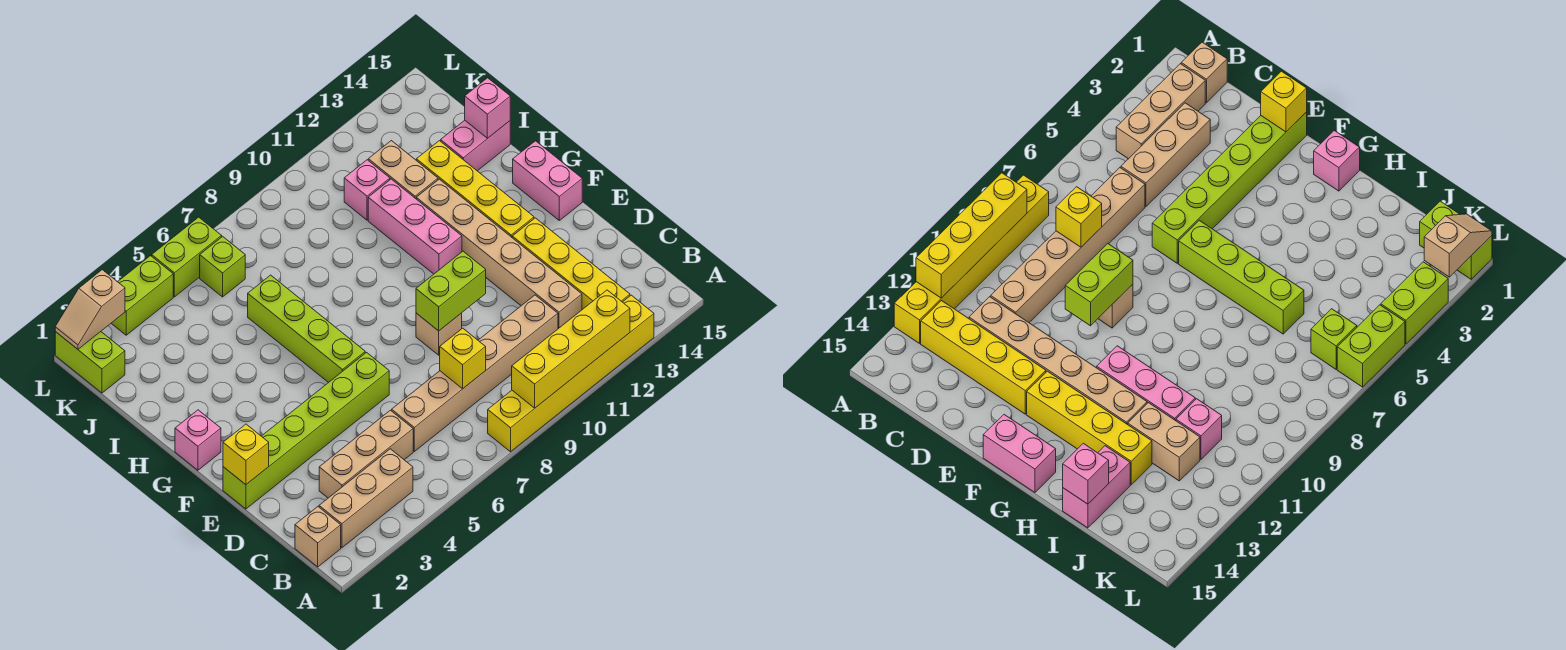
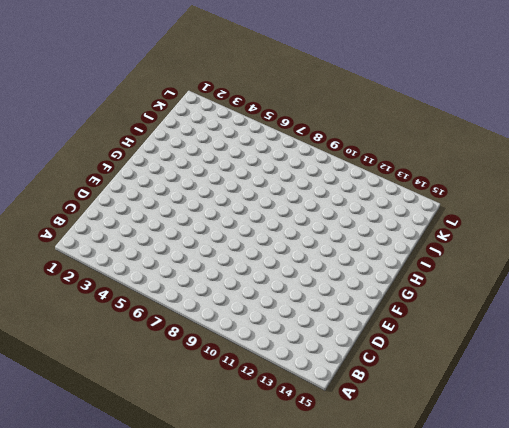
none -> yellow brick A8:A13 level 1
none -> tan brick B1 level 1
none -> tan brick B2:B4 level 1

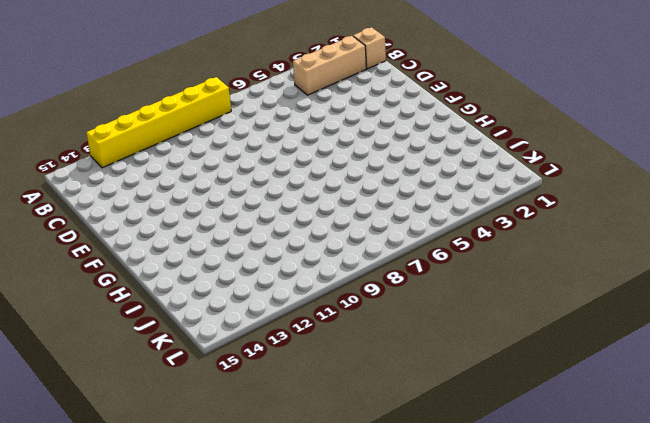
none -> yellow brick B13:E13 level 1
none -> tan brick C3:C5 level 1
none -> tan brick C6:C11 level 1

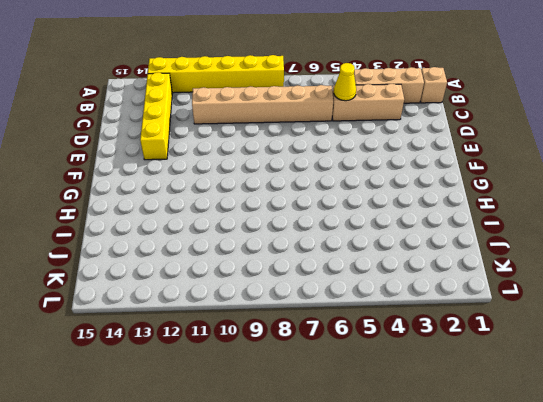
yellow cone C5 level 2 -> none
none -> tan brick C12:H12 level 1
none -> lime brick E1:E6 level 1
none -> tan brick E9 level 1

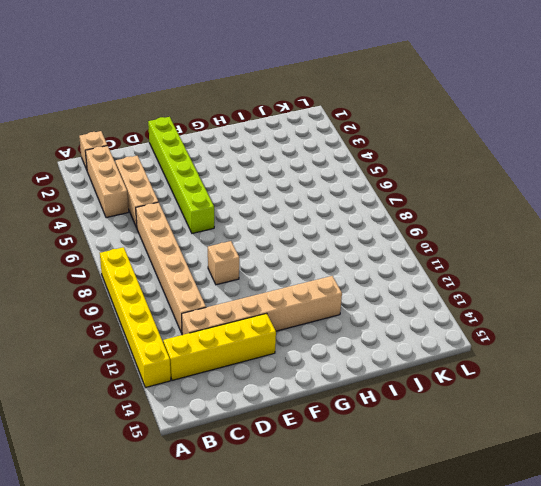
none -> lime brick F6:I6 level 1
none -> yellow brick F13:I13 level 1
none -> pink brick F15:G15 level 1

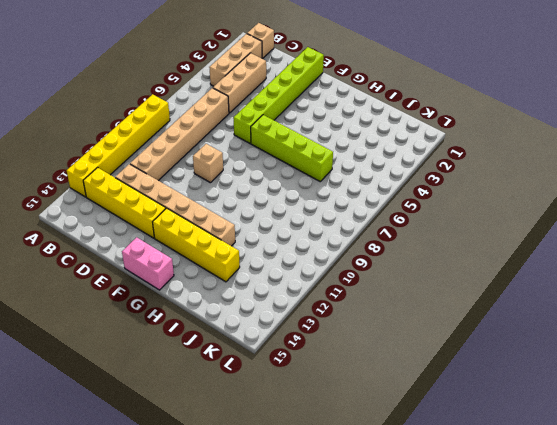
none -> pink brick G1 level 1
none -> pink brick G11:I11 level 1
none -> tan brick I12:J12 level 1

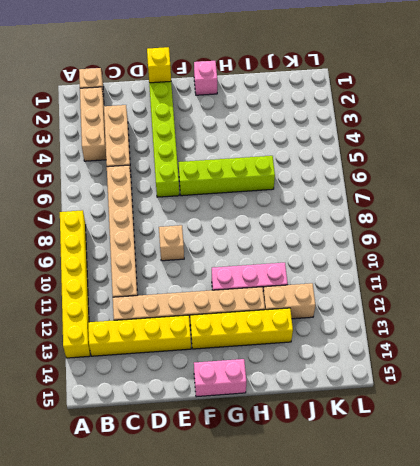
none -> pink brick I14:I15 level 1
none -> pink brick J11 level 1
none -> lime brick K1:L1 level 1

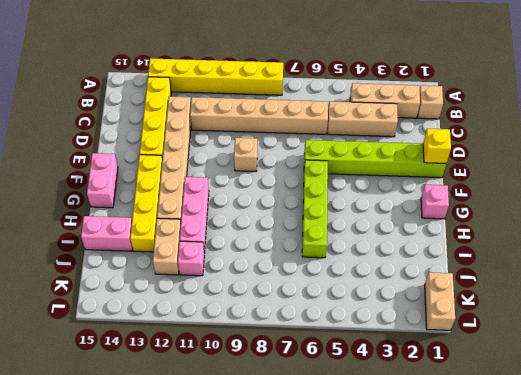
tan brick K1:L1 level 1 -> lime brick K1:L1 level 1
none -> lime brick K6 level 1
none -> lime brick L3:L4 level 1
none -> lime brick L5:L6 level 1

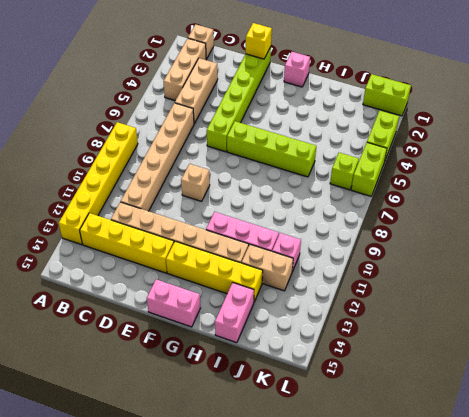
none -> yellow brick A9:A12 level 2
none -> yellow brick C8 level 2
none -> lime brick E9:E10 level 2

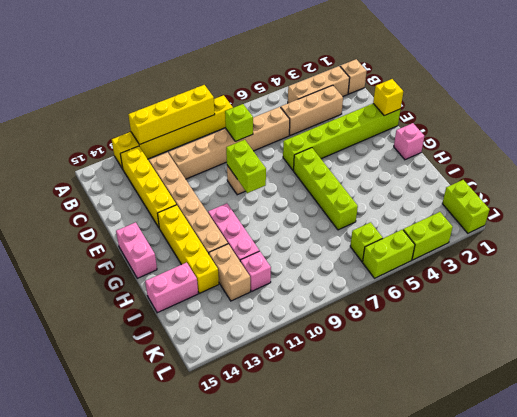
lime brick C8 level 2 -> yellow brick C8 level 2
lime brick E9:F9 level 2 -> lime brick E9:E10 level 2
none -> pink brick I15 level 2
none -> tan slope L1:L2 level 2 top 2

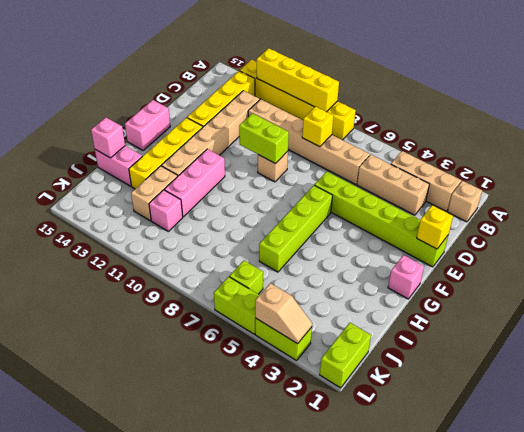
tan slope L3:L4 level 2 top 4 -> tan slope L1:L2 level 2 top 2

